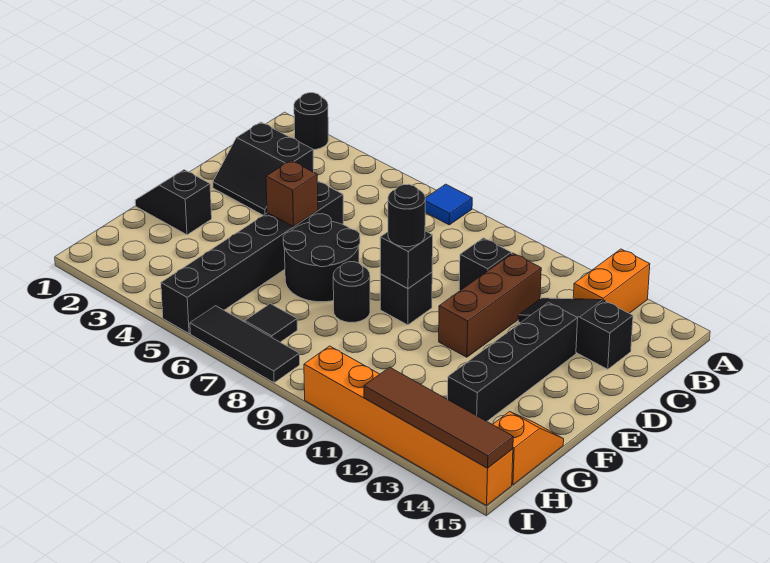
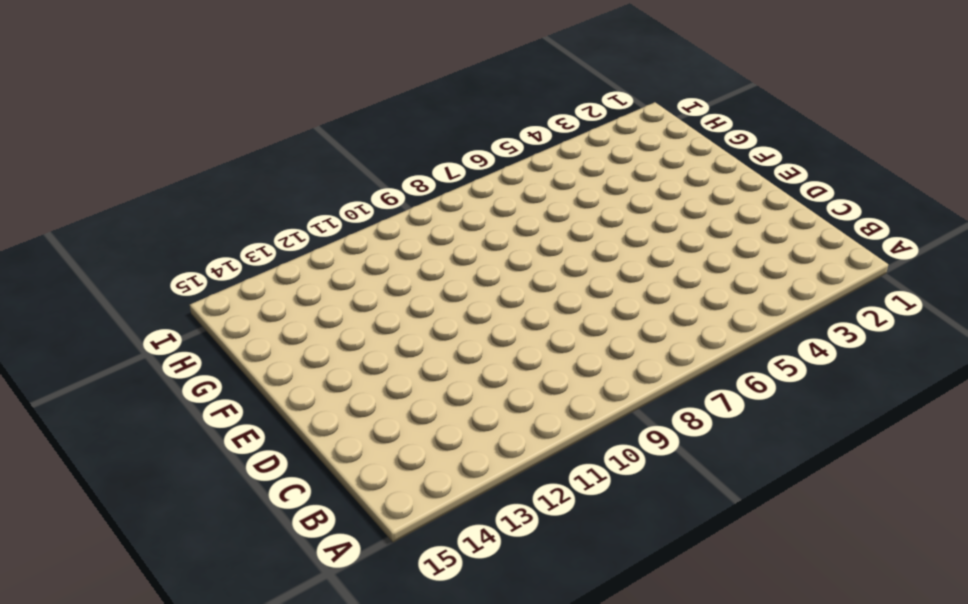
none -> black round brick A2 level 1
none -> blue tile A7 level 1
none -> orange brick A13:B13 level 1

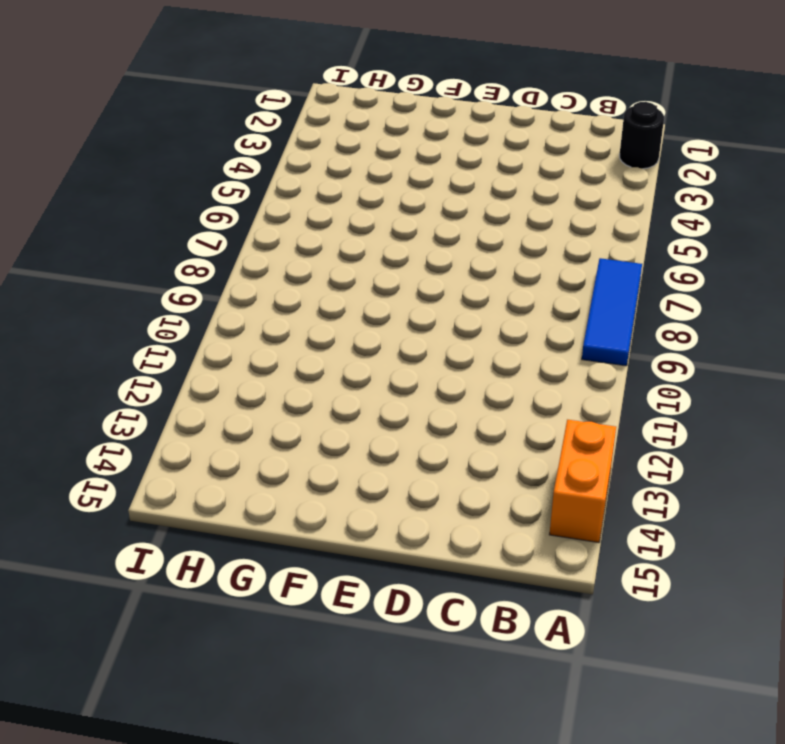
blue tile A7:A9 level 1 -> blue tile A7 level 1
orange brick A13:A14 level 1 -> orange brick A13:B13 level 1
none -> black slope C2:D3 level 1 top C
none -> black brick C10 level 1
none -> brown brick C11:E11 level 1

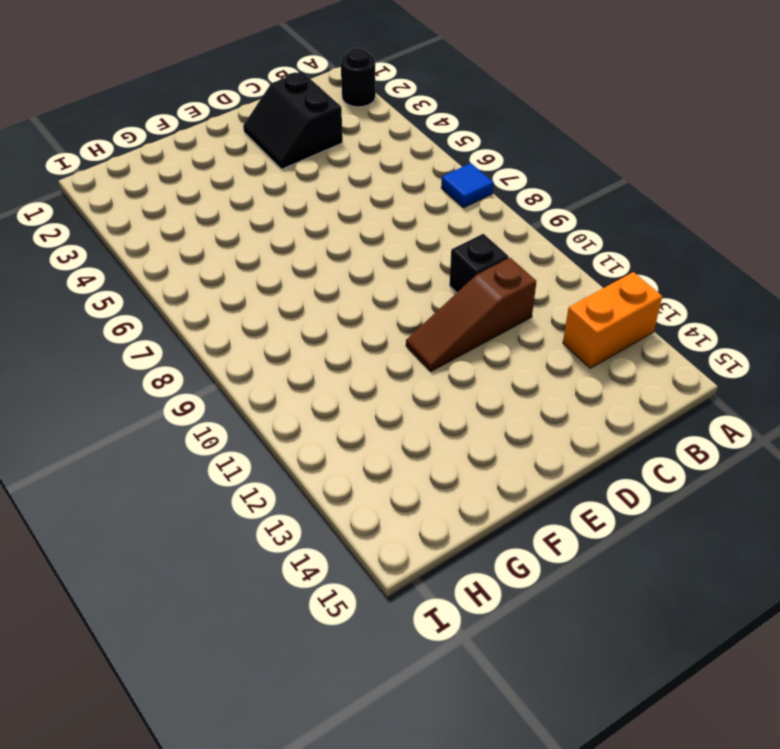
brown slope C11:E11 level 1 top C -> brown brick C11:E11 level 1
none -> black slope C12:C14 level 1 top 14
none -> black brick D5:I5 level 1
none -> black brick D13:G13 level 1

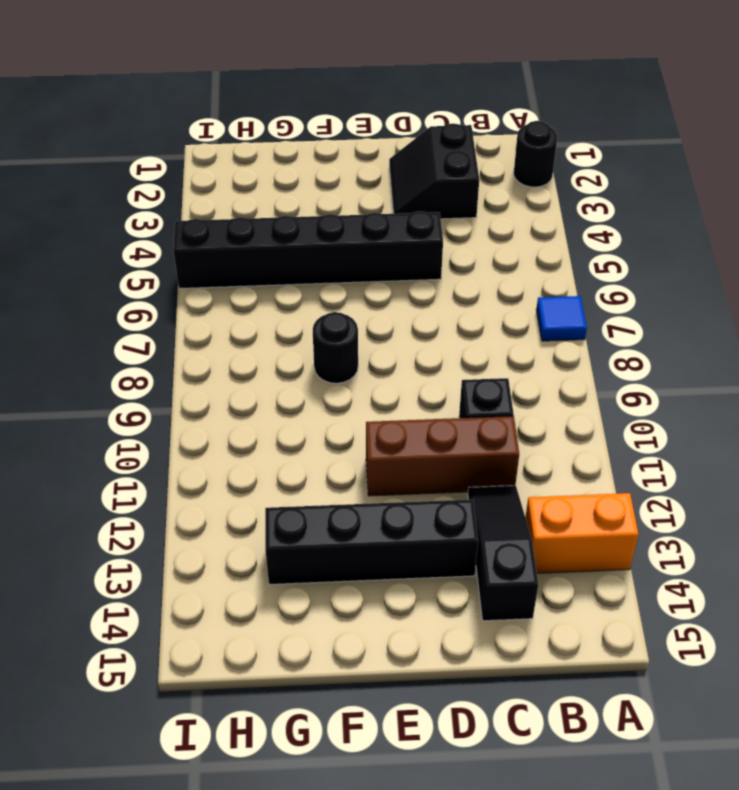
none -> black round brick E6:F7 level 1
none -> black brick E9 level 1
none -> black slope F1:F2 level 1 top 2

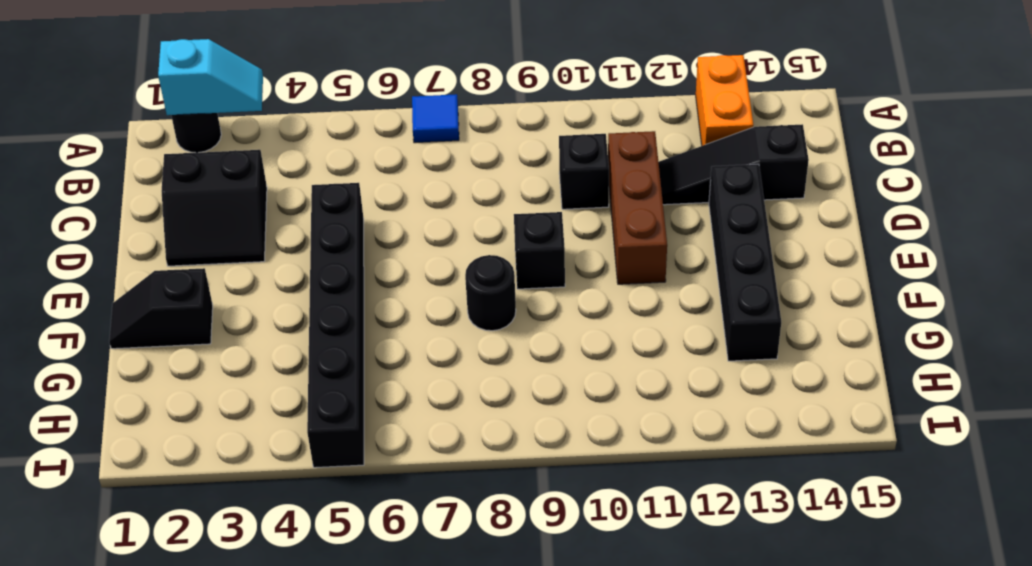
cyan slope A2:A3 level 2 top 2 -> none
none -> black round brick E6:F7 level 1
none -> orange slope G15:H15 level 1 top H
none -> black tile H7 level 1

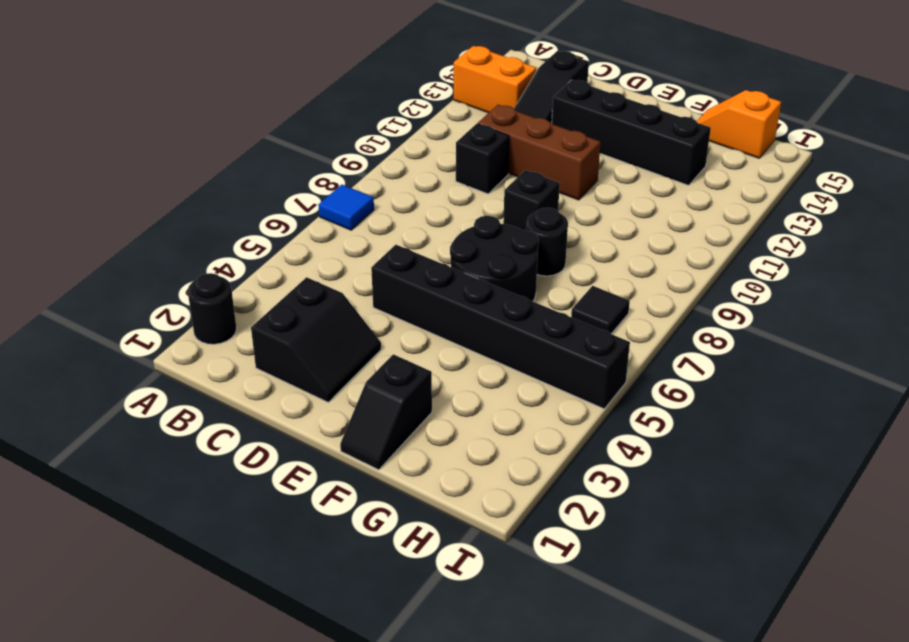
none -> black tile I6:I8 level 1
none -> orange brick I10:I15 level 1
none -> brown brick E5 level 2

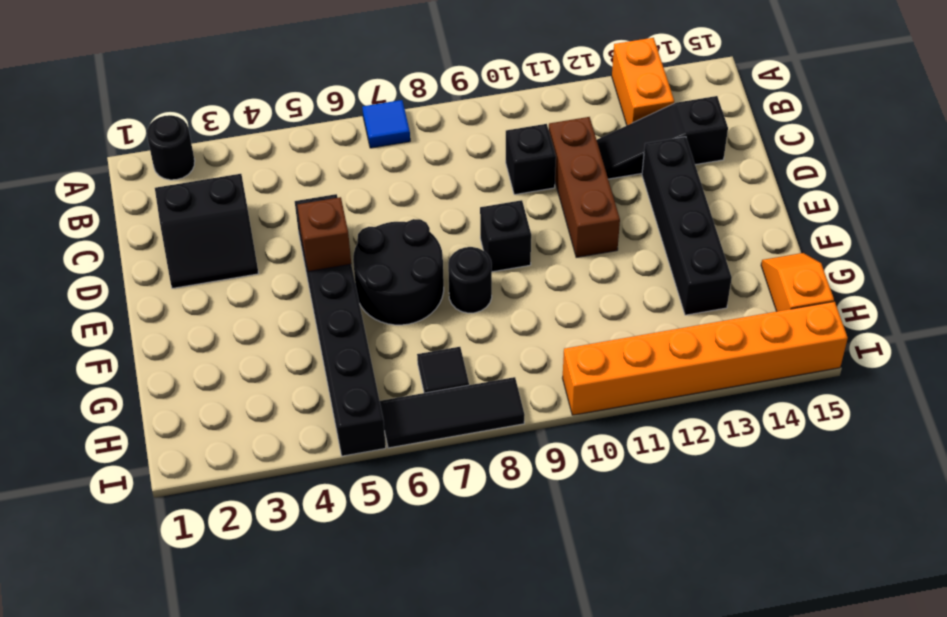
none -> black slope F1:F2 level 1 top 2
none -> black brick E9 level 2
none -> brown tile I12:I15 level 2

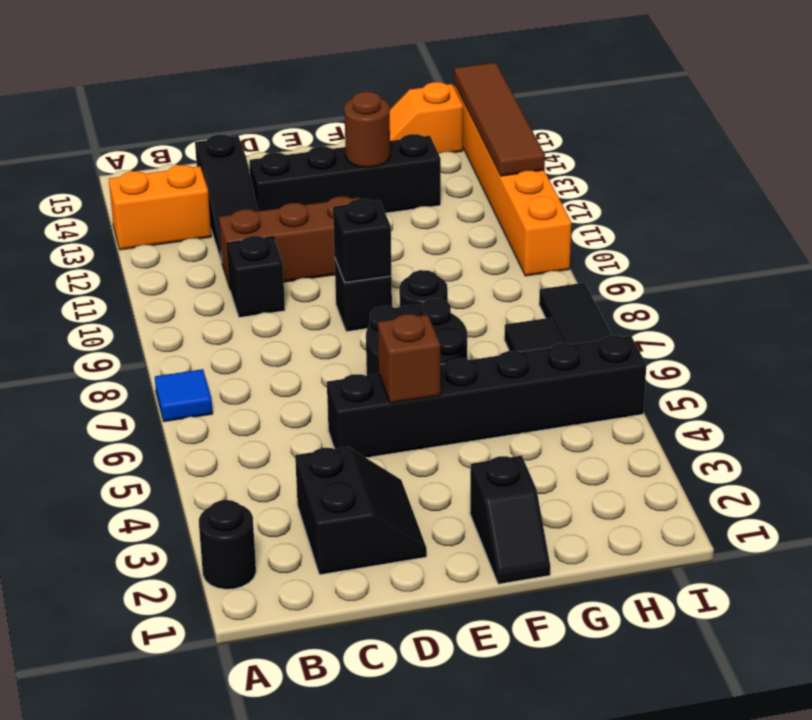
brown round brick F13 level 2 -> none
none -> black round brick E9 level 3

